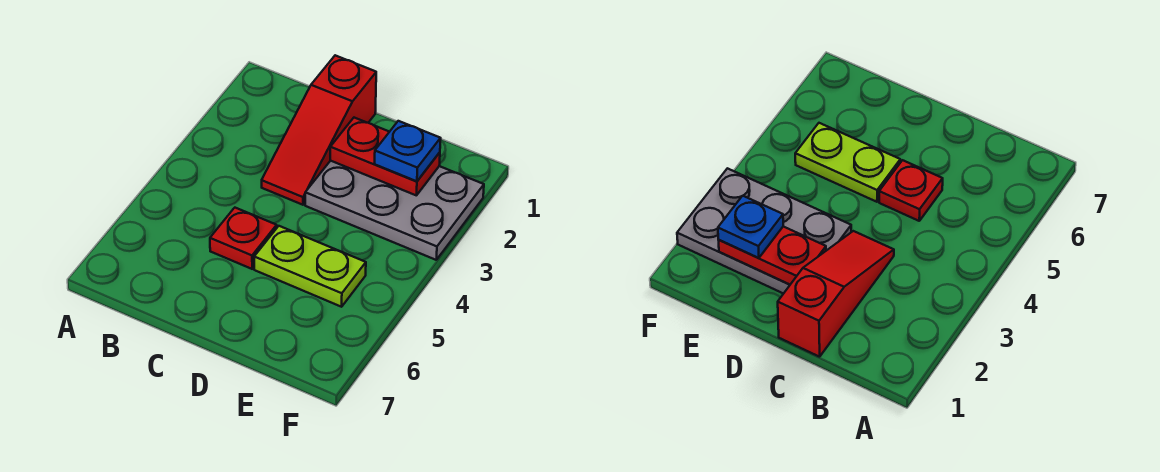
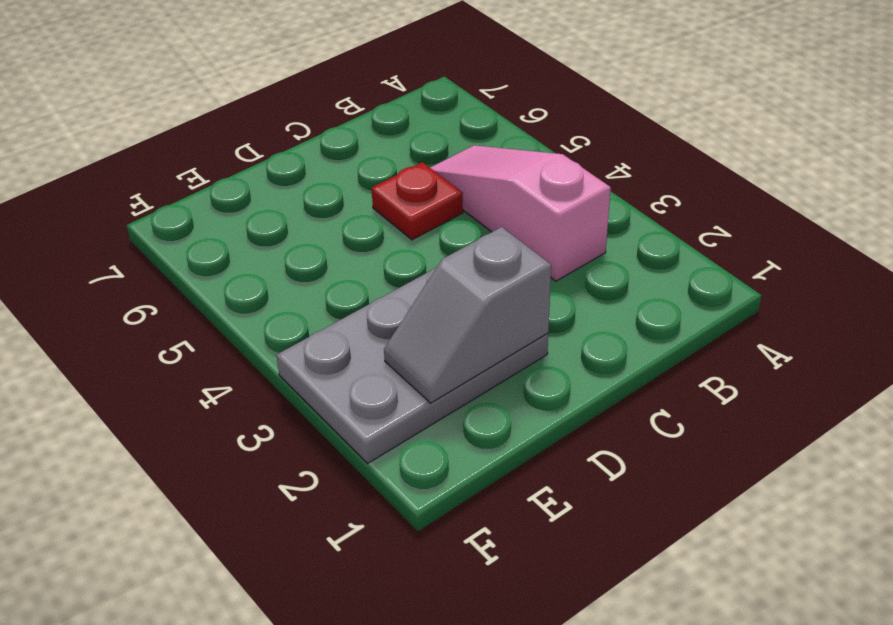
pink slope B3:B5 level 1 top 3 -> none
grey slope D2:E2 level 2 top D -> red plate D2:E2 level 2
none -> red slope C1:C3 level 1 top 1
none -> lime plate D5:E5 level 1

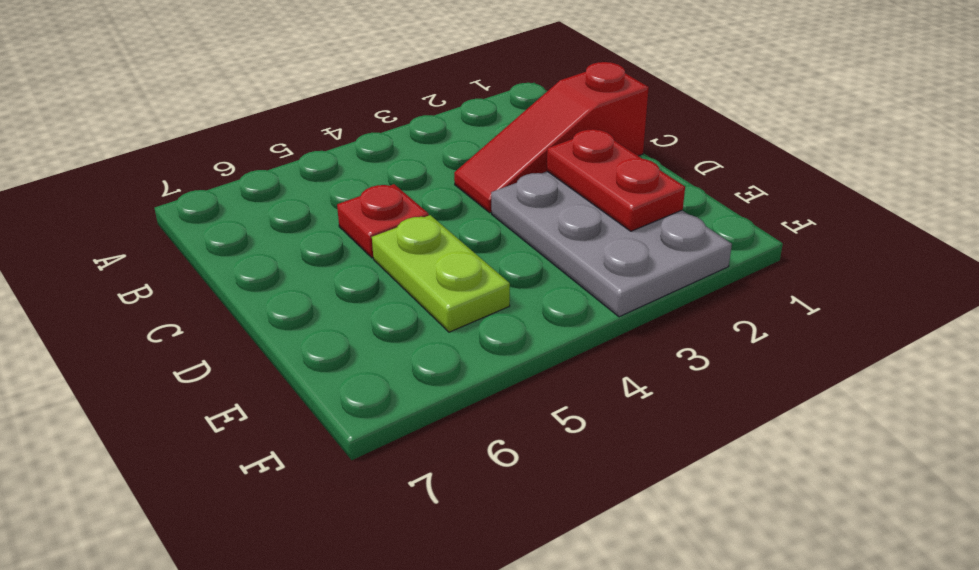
none -> blue plate E2 level 3

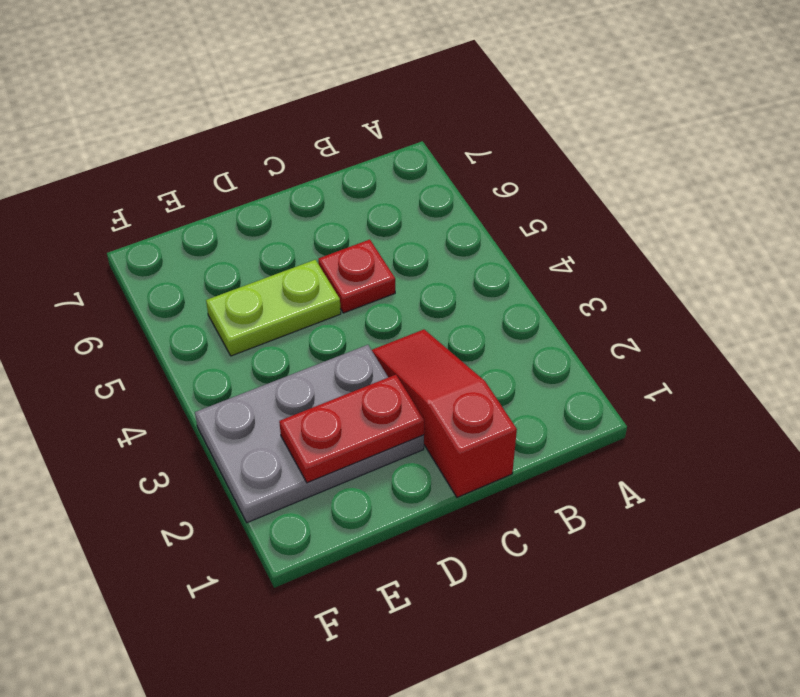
none -> blue plate E2 level 3

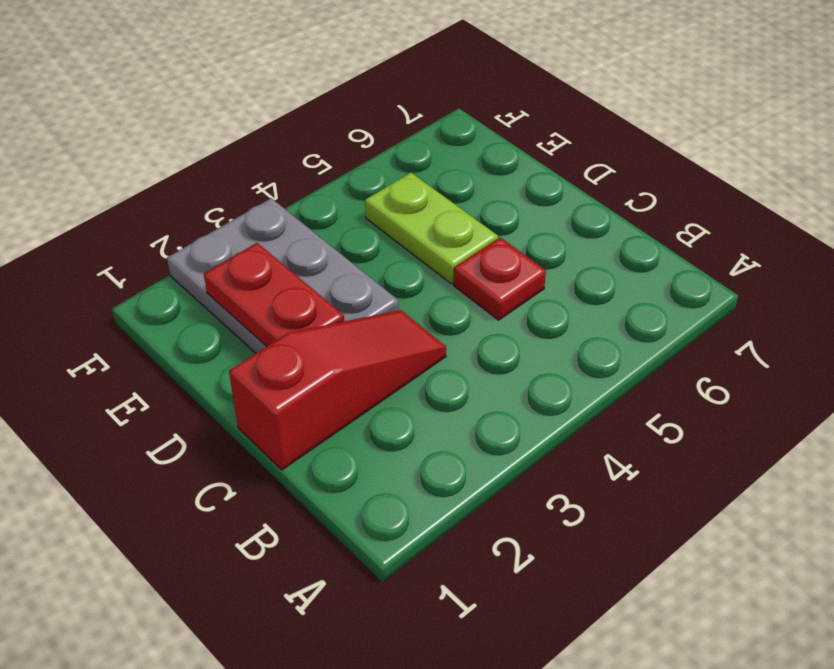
none -> blue plate E2 level 3

